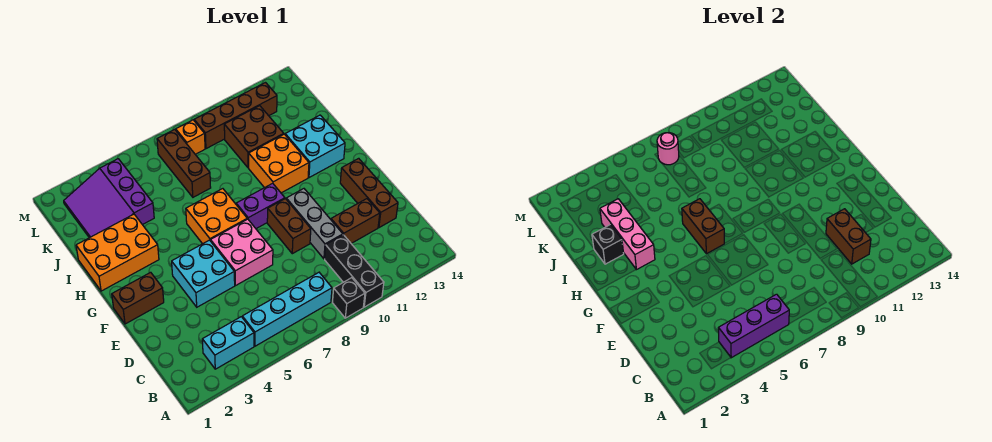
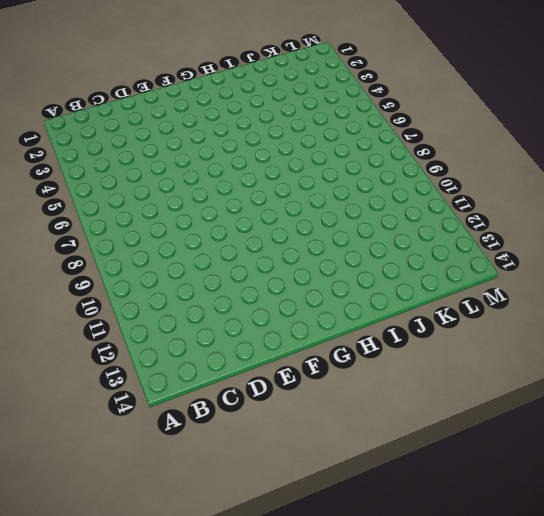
none -> black brick A9 level 1
none -> black brick A10:C10 level 1
none -> cyan brick B3:B4 level 1

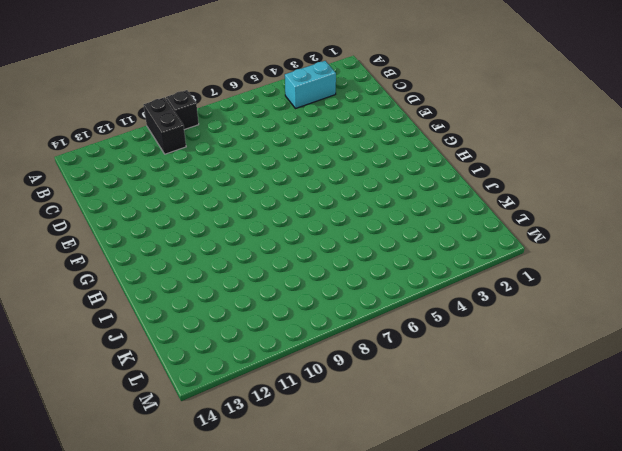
black brick A10:B10 level 1 -> black brick A10:C10 level 1
none -> cyan brick B5:B8 level 1
none -> grey brick D10:F10 level 1
none -> brown brick D11:D12 level 1

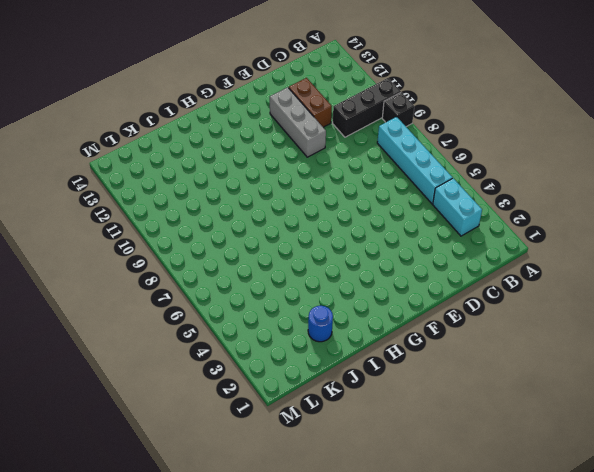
grey brick E10:E12 level 1 -> grey brick D10:F10 level 1
blue round brick J2 level 1 -> purple slope J2:L4 level 1 top 4
none -> brown brick D13:F13 level 1
none -> cyan brick E4:F5 level 1
none -> pink brick E6:F7 level 1

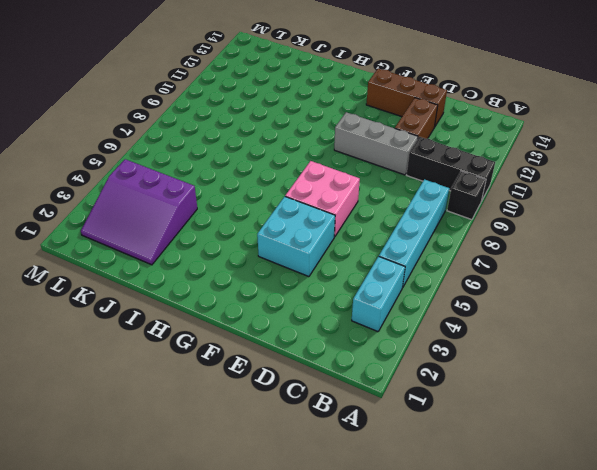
none -> brown brick E9:F9 level 1
none -> brown brick F1:F2 level 1
none -> orange brick G6:H7 level 1

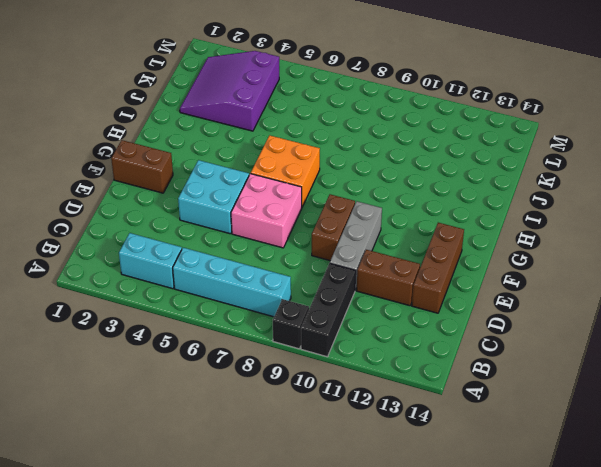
none -> purple brick G8:G9 level 1
none -> orange brick H1:I3 level 1
none -> orange brick H10:I11 level 1

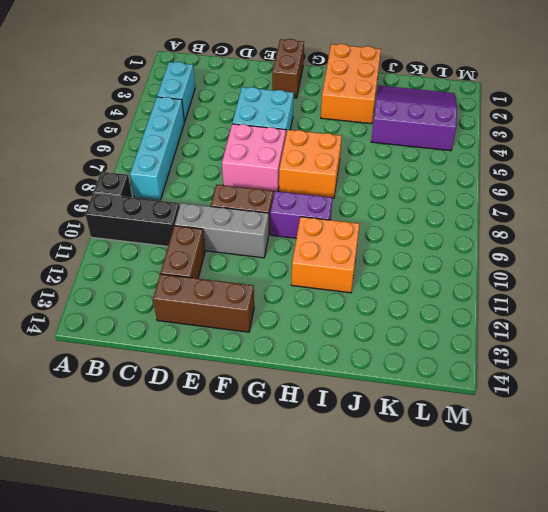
purple brick G9:H9 level 1 -> purple brick G8:G9 level 1
none -> cyan brick H12:I13 level 1
none -> brown brick J7:L7 level 1
none -> brown brick J10:K11 level 1

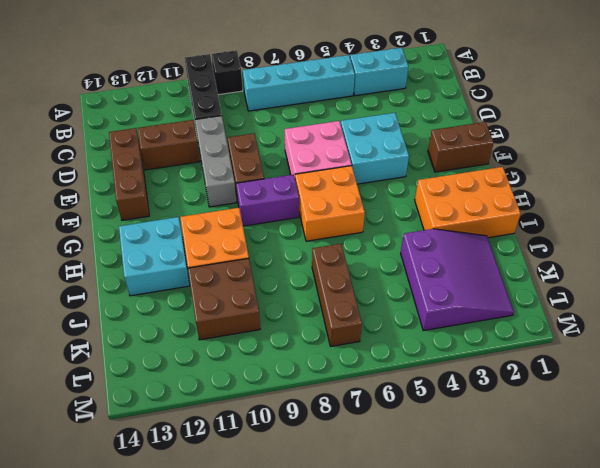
none -> orange brick L8 level 1
none -> brown brick L9:L12 level 1
none -> purple brick B4:B6 level 2

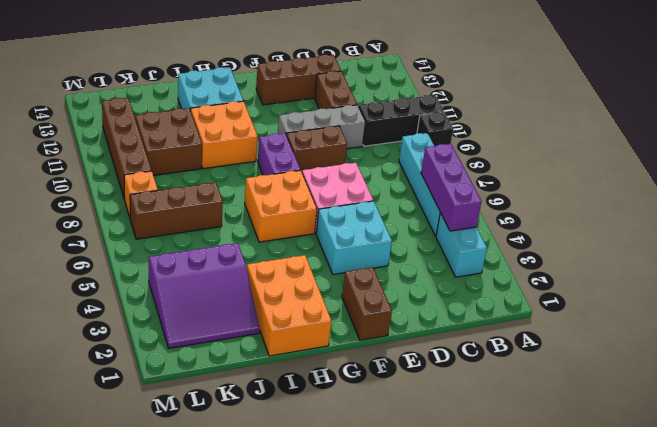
none -> brown brick C11:D11 level 2
none -> brown brick G6:H6 level 2
none -> pink brick H3:J3 level 2

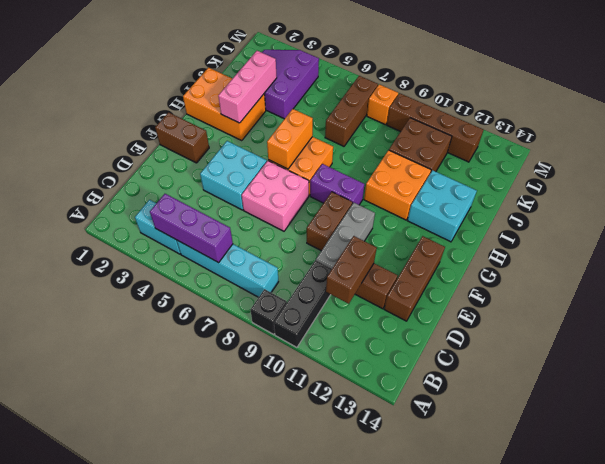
orange brick G6:H6 level 2 -> brown brick G6:H6 level 2
none -> black brick I2 level 2
none -> pink round brick L7 level 2

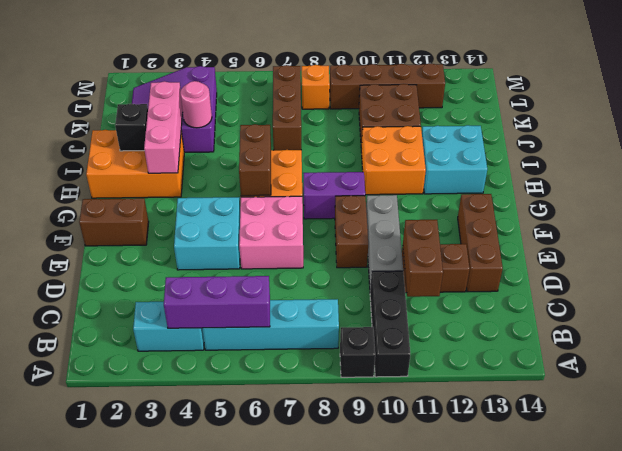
pink round brick J4 level 2 -> pink round brick L7 level 2

